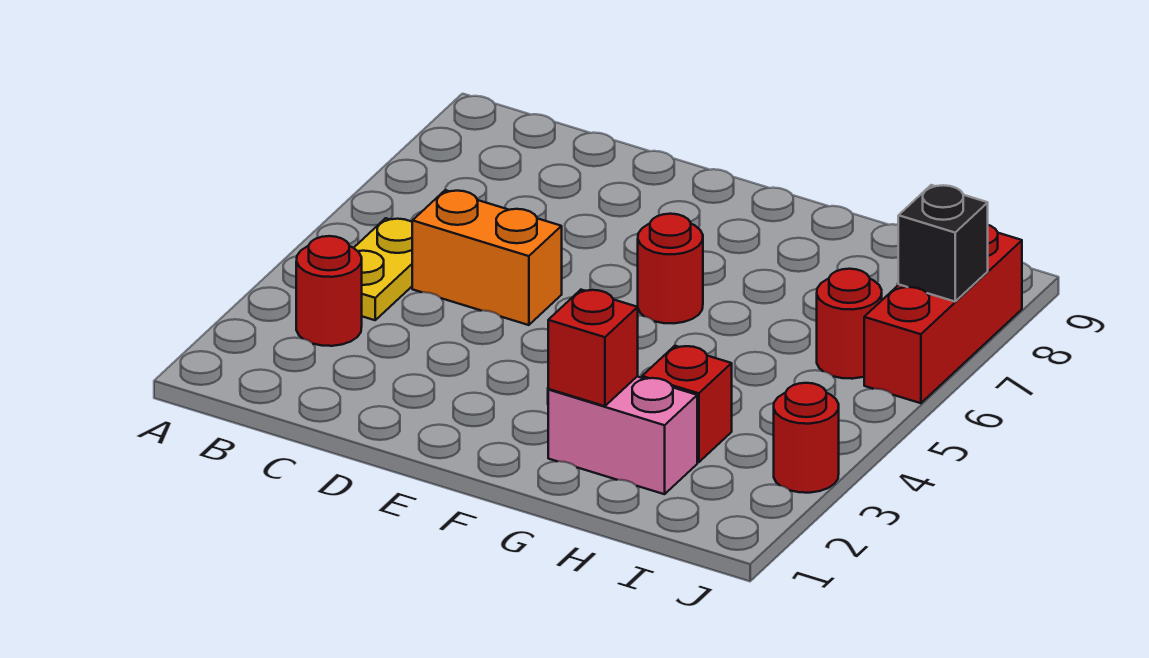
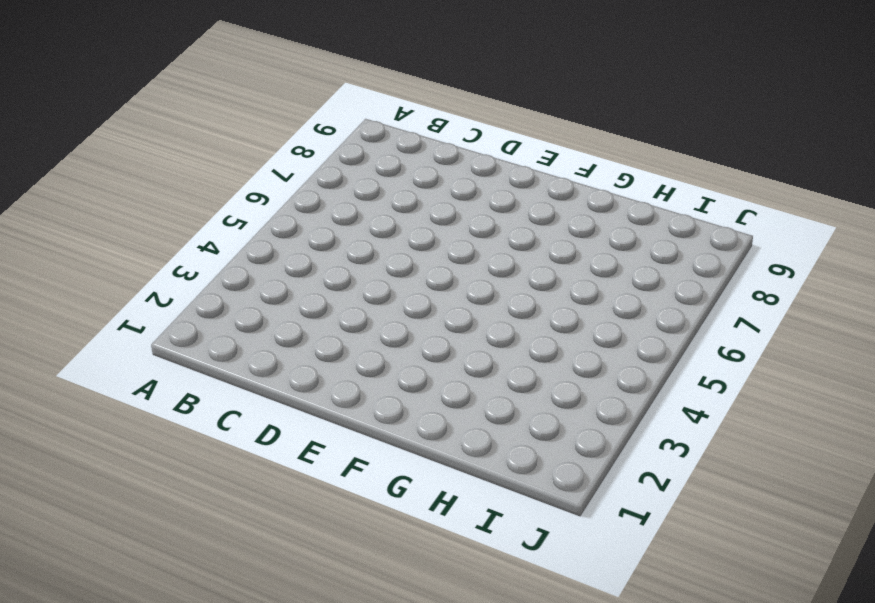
none -> red round brick B3 level 1
none -> yellow plate B4:B5 level 1

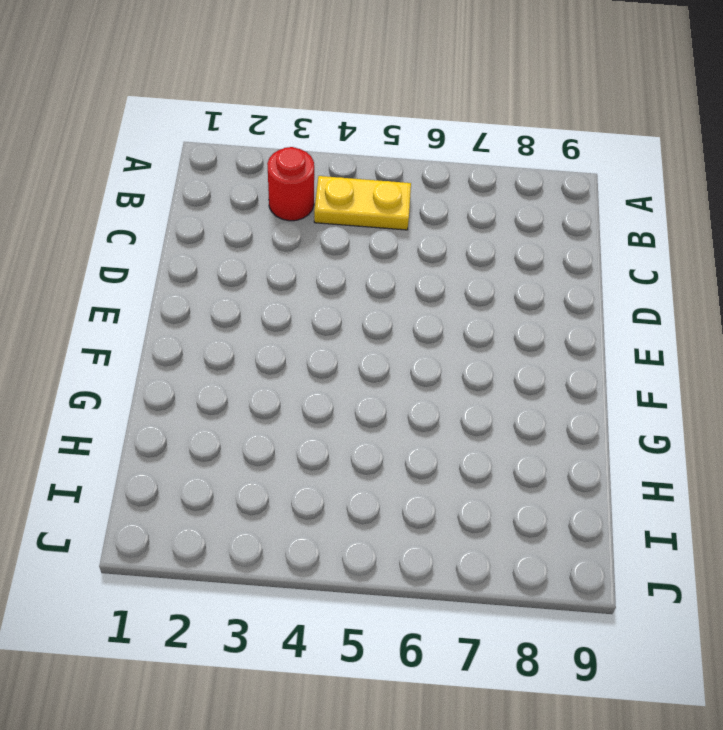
none -> orange brick C5:D5 level 1
none -> red round brick F6 level 1

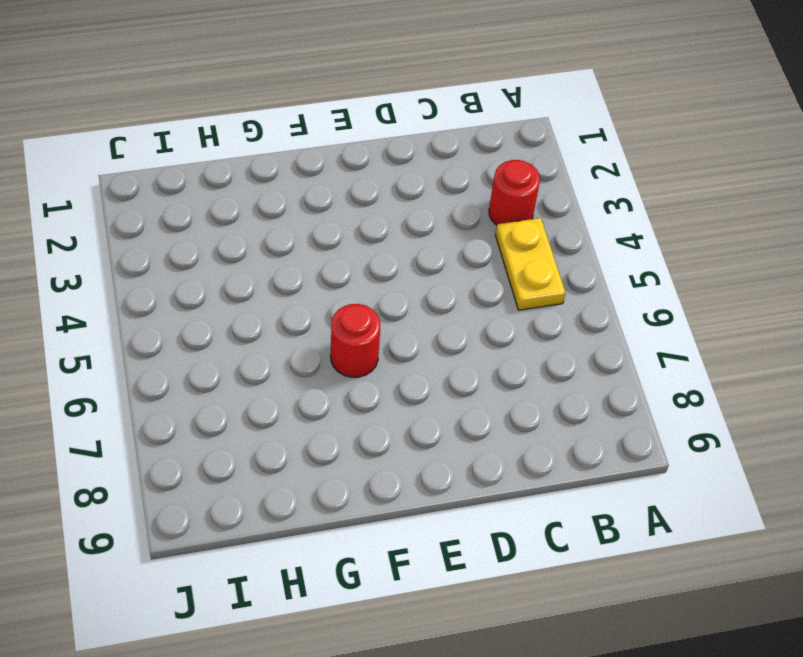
none -> orange brick C5:D5 level 1
none -> pink brick G2:H2 level 1

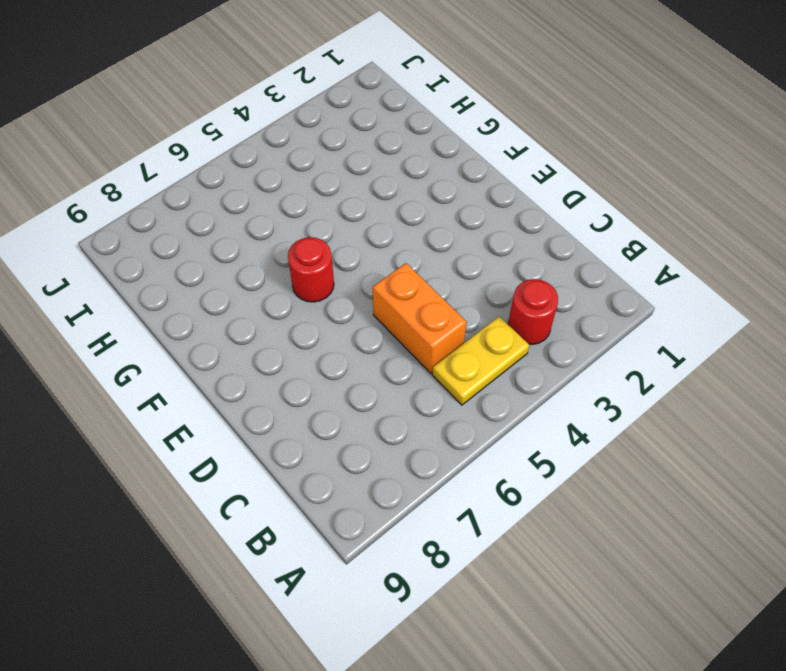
none -> pink brick G2:H2 level 1
none -> red brick H3 level 1

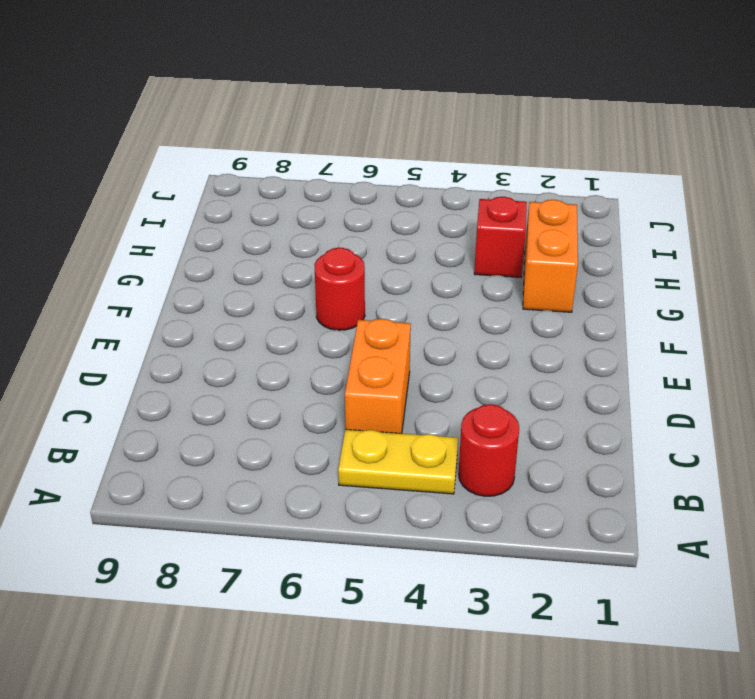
orange brick G2:H2 level 1 -> pink brick G2:H2 level 1
none -> red round brick I6 level 1
none -> red round brick J3 level 1

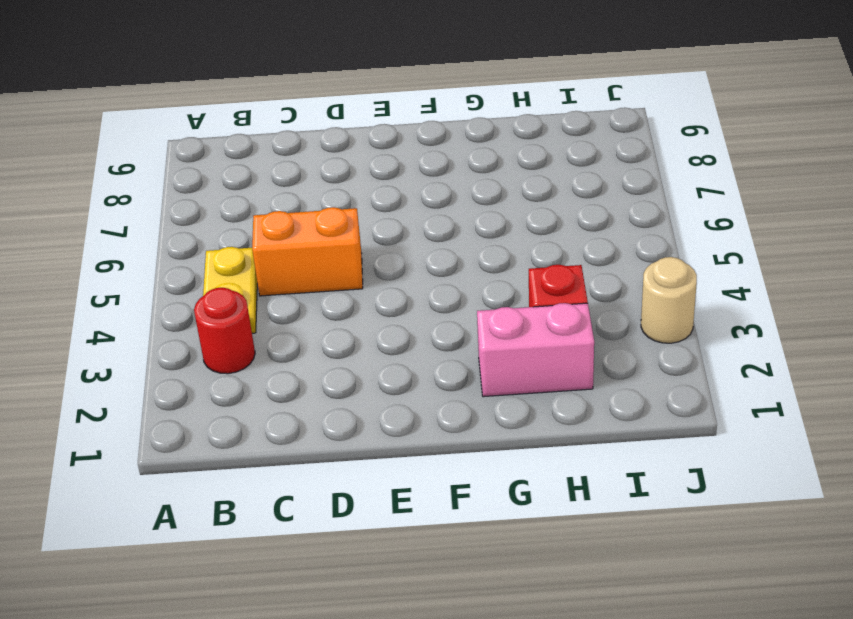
tan round brick J3 level 1 -> red round brick J3 level 1
none -> red round brick F6 level 1
none -> red round brick I6 level 1

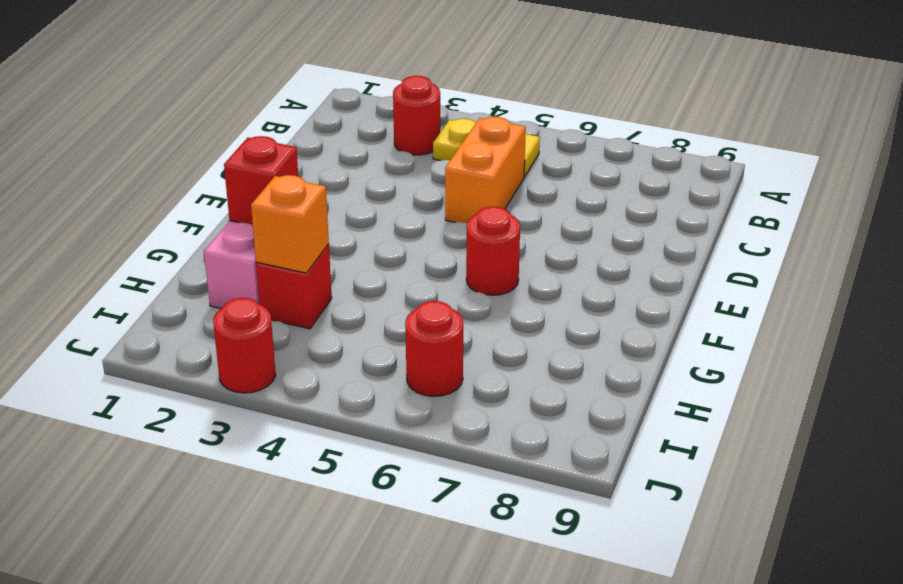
orange brick H3 level 2 -> none
none -> red brick J6:J8 level 1
none -> black brick J7 level 2

